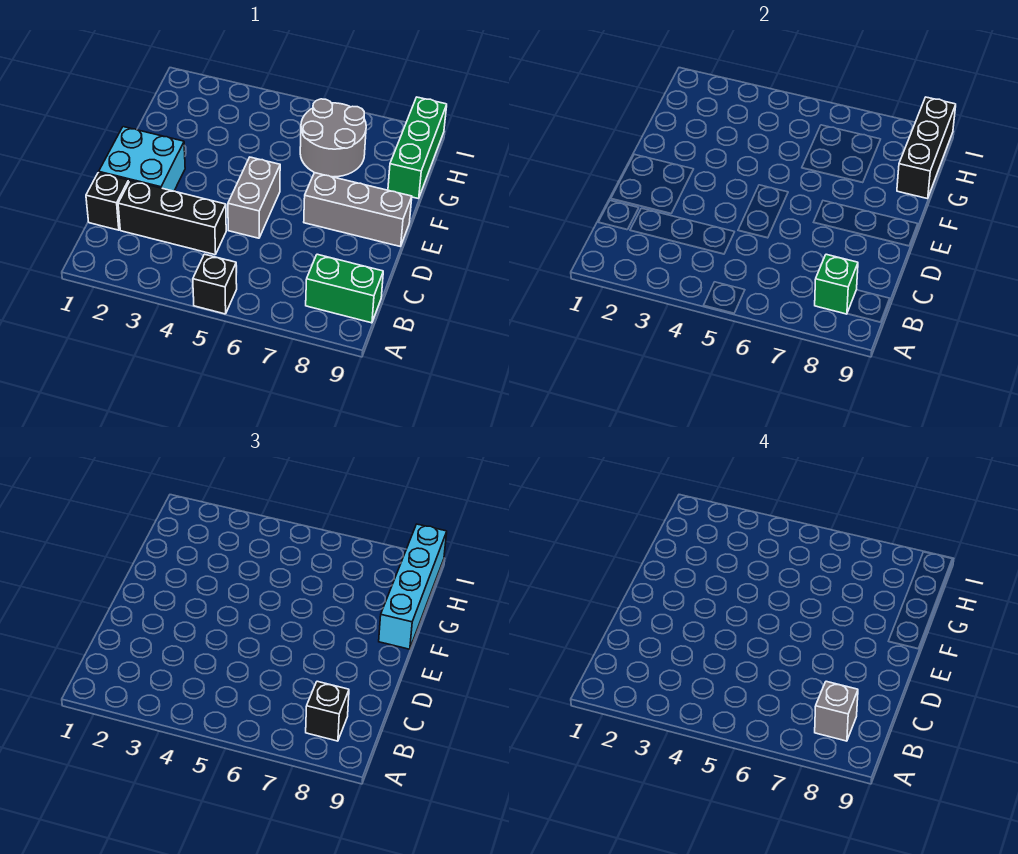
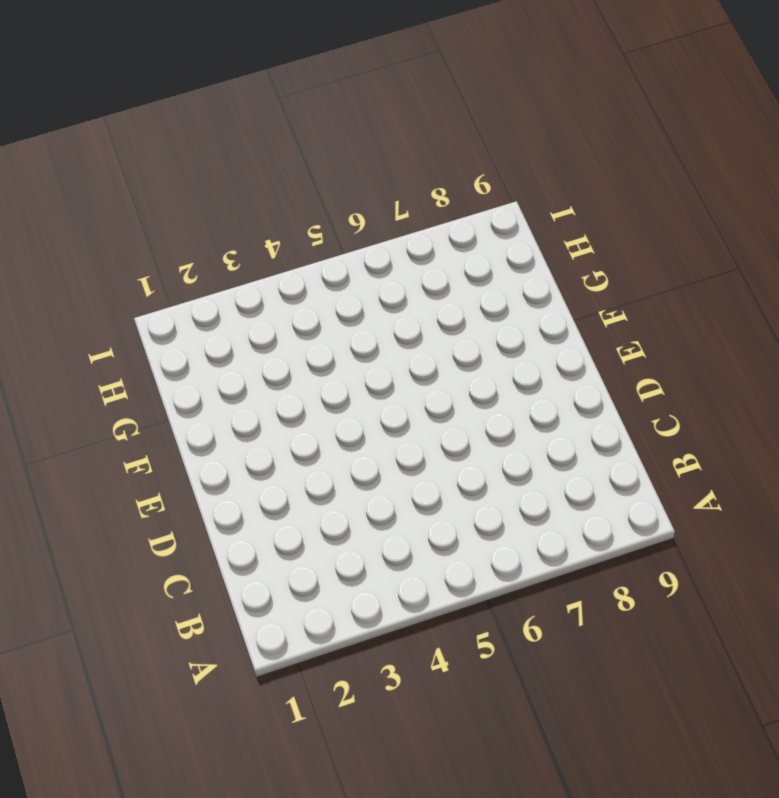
none -> black brick A5 level 1
none -> green brick B8:B9 level 1
none -> black brick C1 level 1

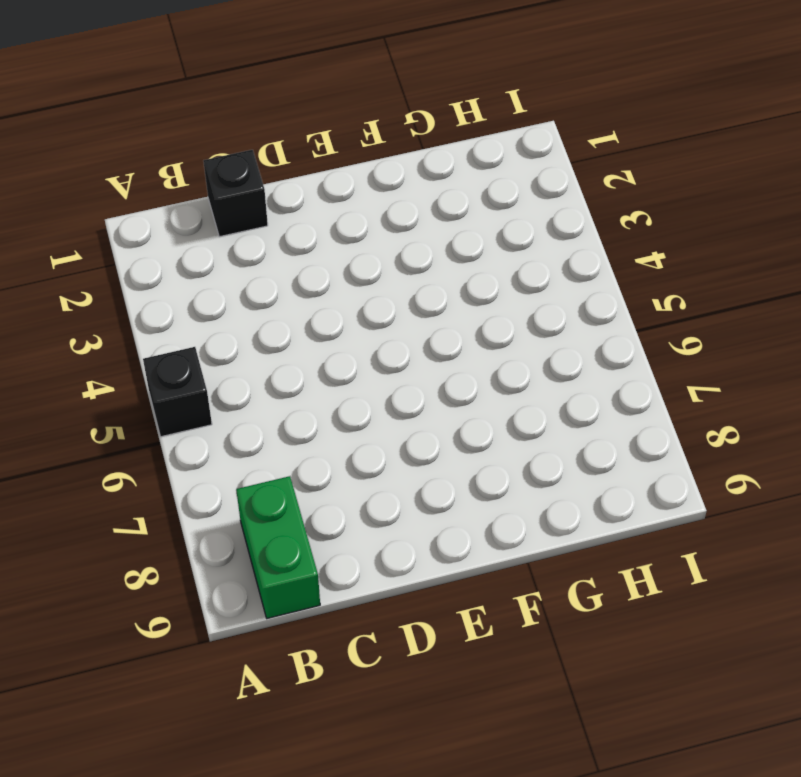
none -> black brick C2:C4 level 1
none -> cyan brick D1:E2 level 1
none -> grey brick D5:E5 level 1

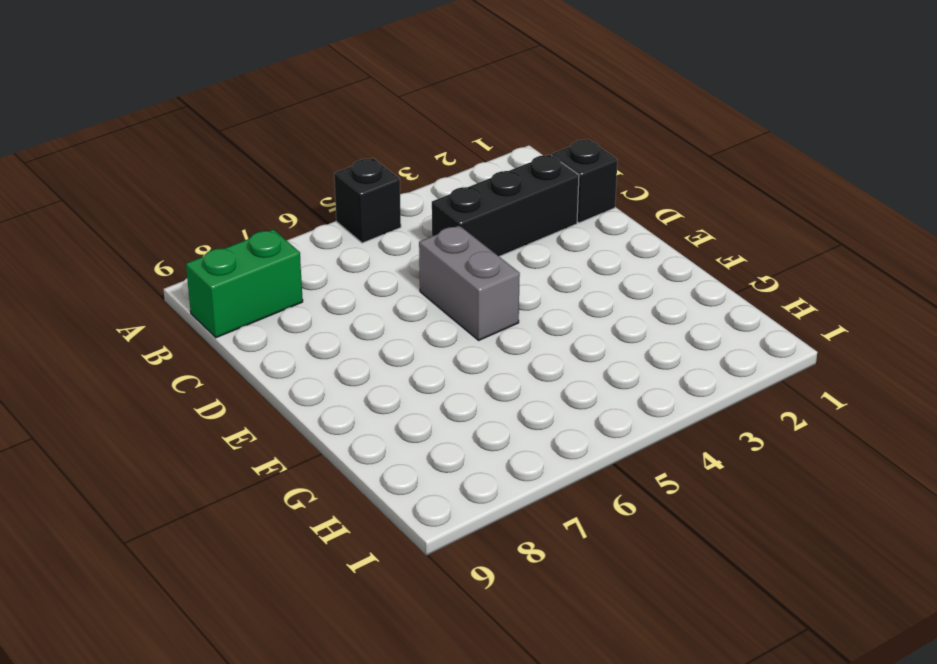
none -> cyan brick D1:E2 level 1
none -> grey brick E7:E9 level 1
none -> grey round brick G6:H7 level 1

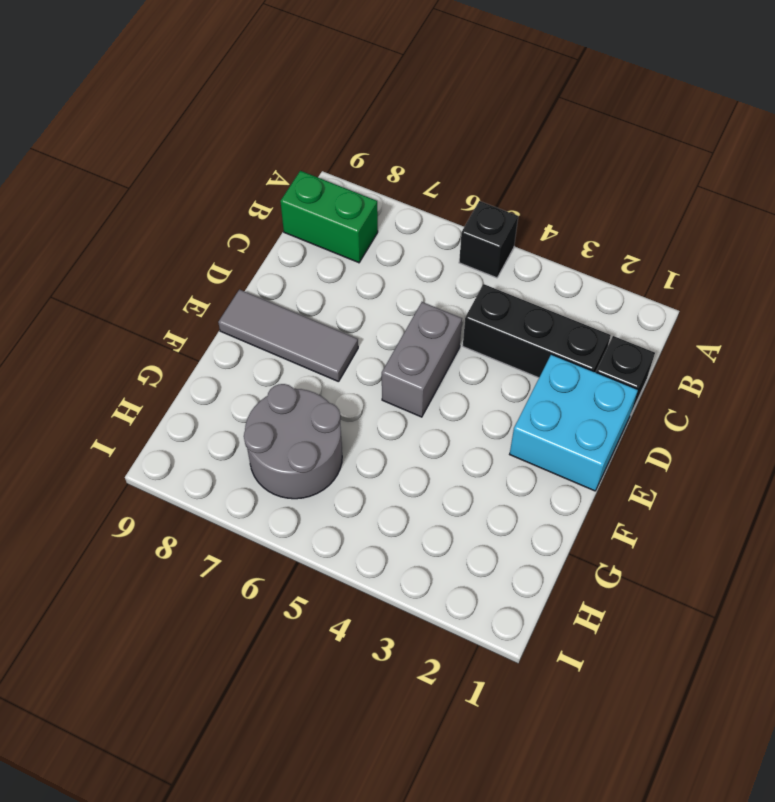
grey tile E7:E9 level 1 -> grey brick E7:E9 level 1
none -> green brick G9:I9 level 1
none -> green brick B8 level 2
none -> black brick G9:I9 level 2

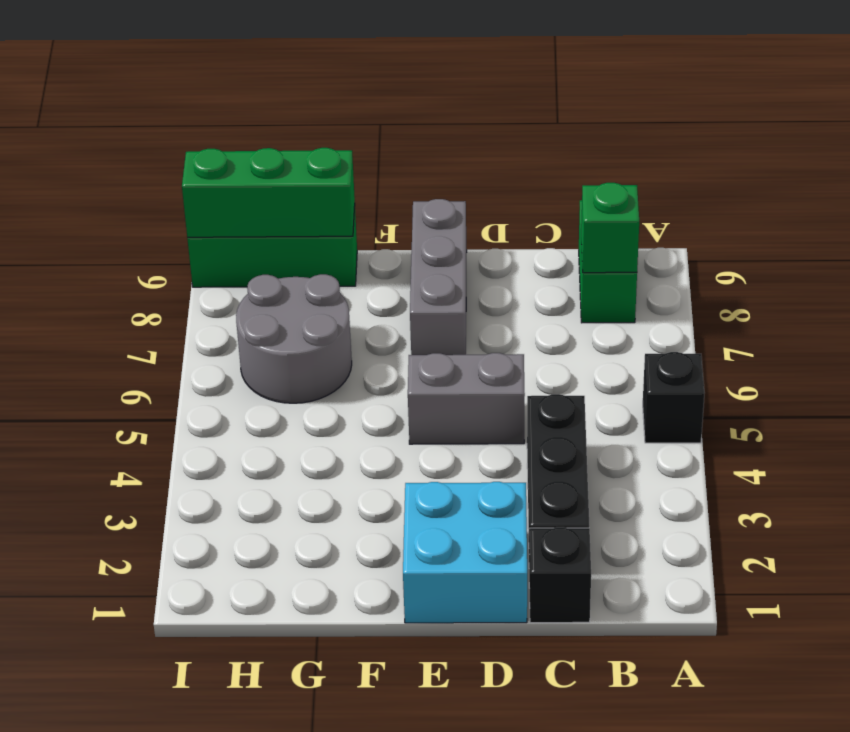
green brick G9:I9 level 2 -> black brick G9:I9 level 2
none -> black brick B8 level 3
none -> cyan brick F9:I9 level 3
none -> grey brick B8 level 4

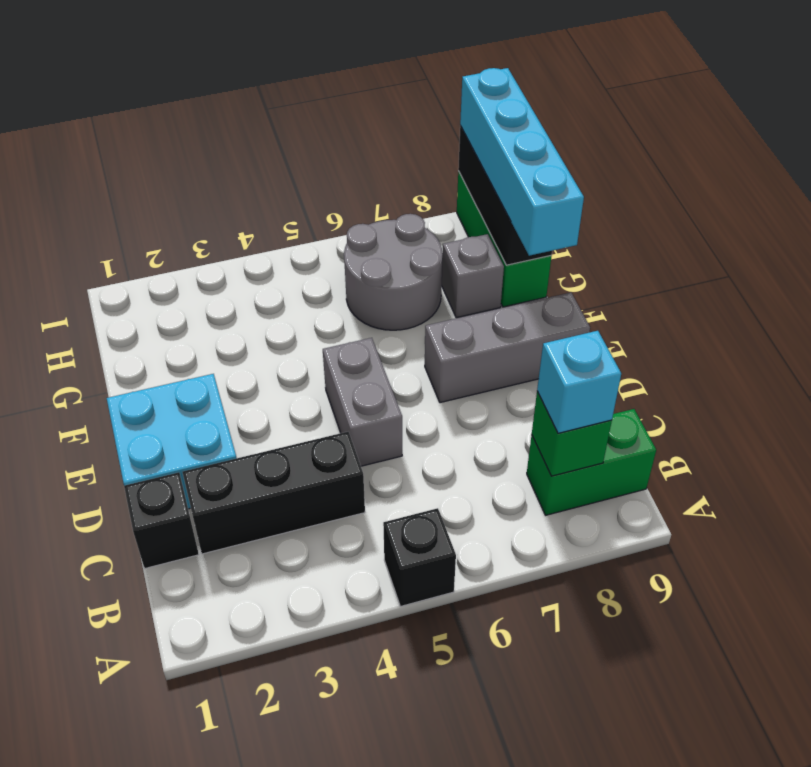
cyan brick B8 level 3 -> black brick B8 level 3
grey brick G8 level 1 -> grey brick B8 level 4

